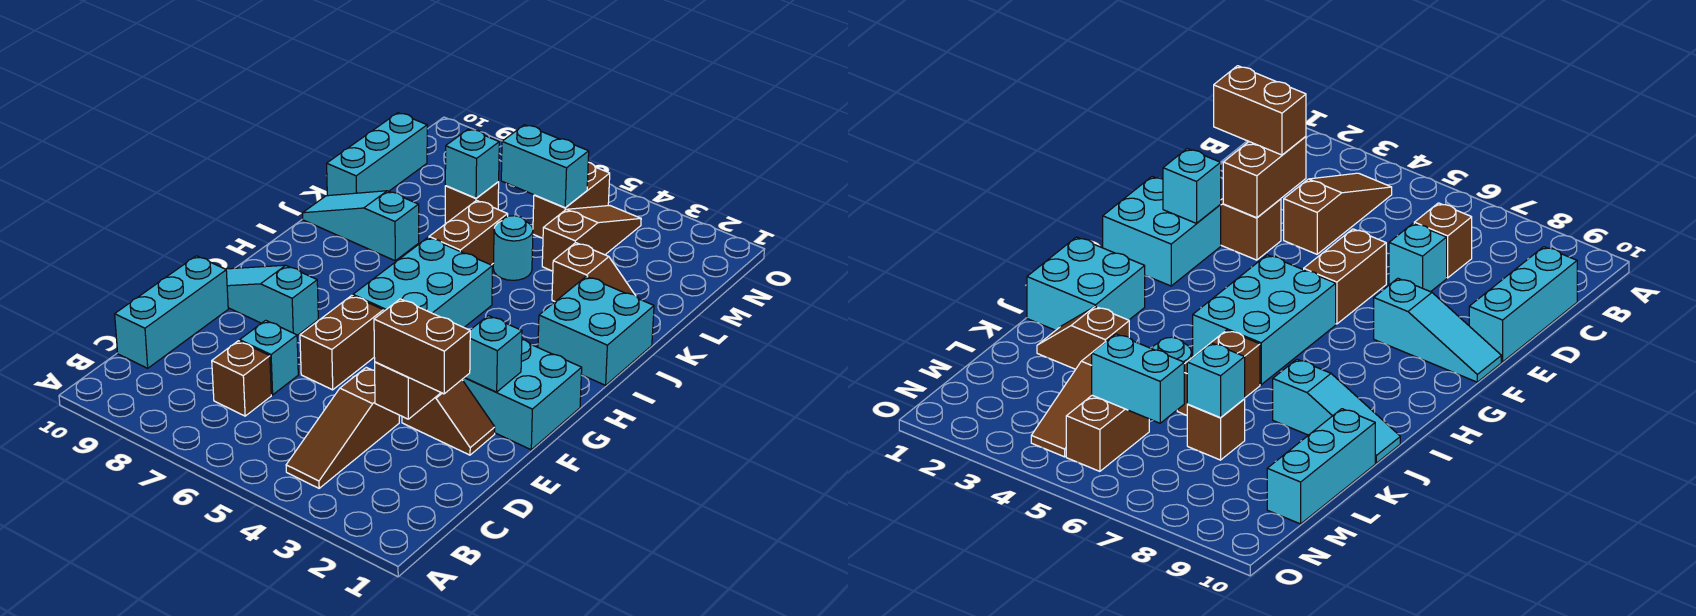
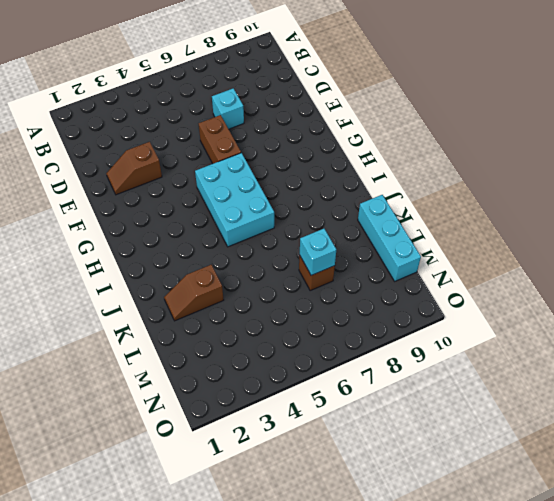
none -> brown slope B4:D4 level 1 top D
none -> brown brick C7 level 1
none -> cyan brick C10:E10 level 1

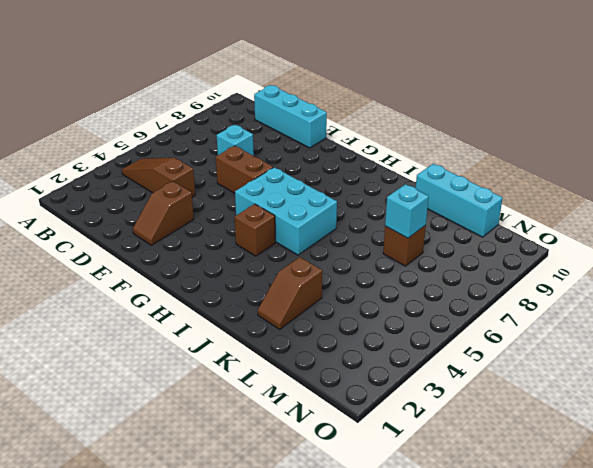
brown brick H4 level 1 -> brown brick C7 level 1
none -> cyan brick F1:G2 level 1
none -> cyan slope F8:F10 level 1 top 8
none -> cyan brick I1:J2 level 1

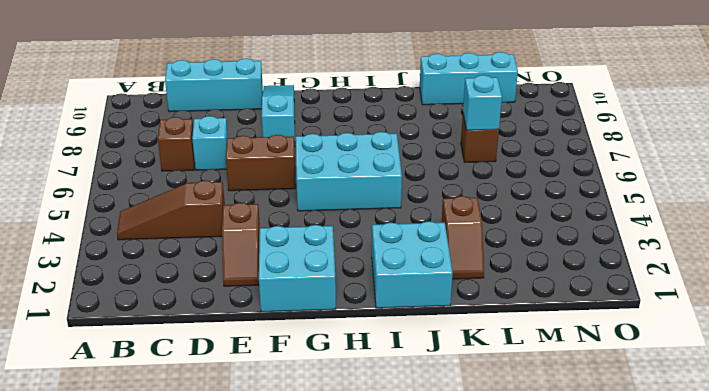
none -> brown brick J6:K6 level 1
none -> cyan slope J8:J10 level 1 top 8
none -> cyan round brick K5 level 1

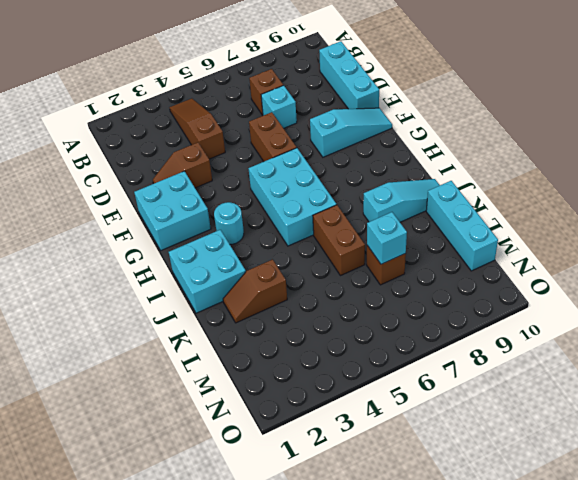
cyan round brick H3 level 1 -> cyan round brick K5 level 1
none -> brown slope L4:N4 level 1 top L
none -> brown brick M5:N5 level 1
none -> brown brick D3:E3 level 2

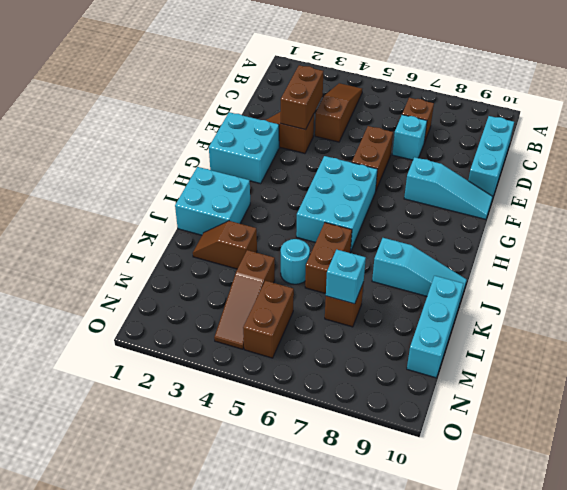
none -> cyan brick F2 level 2
none -> cyan brick M5:M6 level 2
none -> brown brick D2:D3 level 3

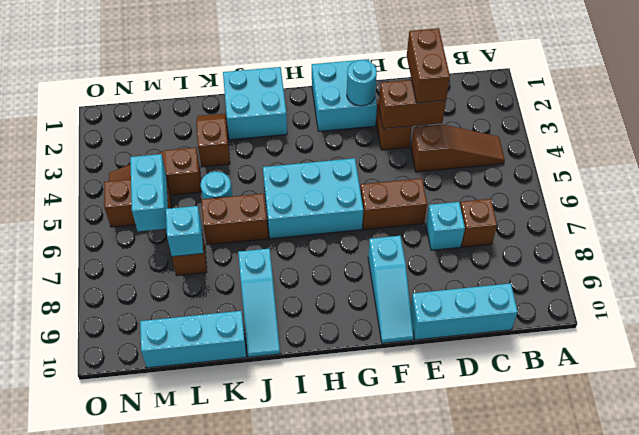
cyan round brick F2 level 2 -> cyan brick F2 level 2

